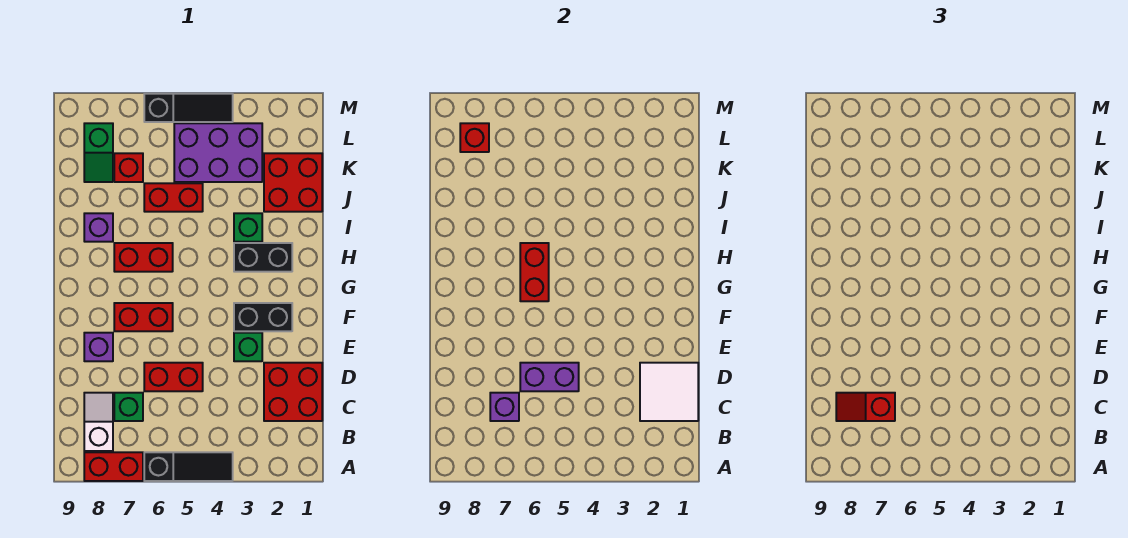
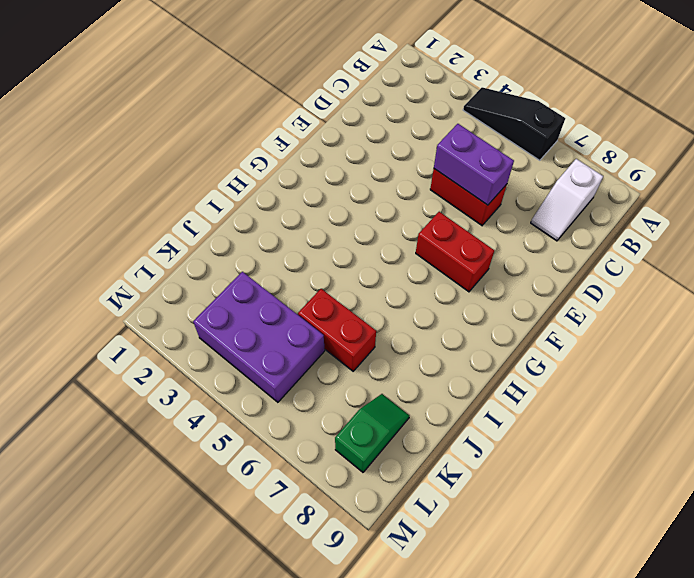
none -> red brick A7:A8 level 1
none -> red brick C1:D2 level 1
none -> green brick C7 level 1

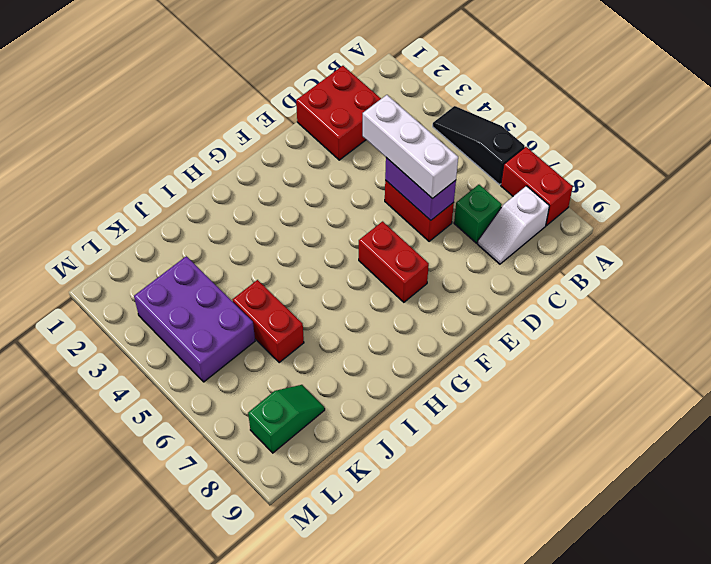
white brick D4:D6 level 3 -> none
none -> green brick E3 level 1
none -> purple brick E8 level 1
none -> black brick F2:F3 level 1

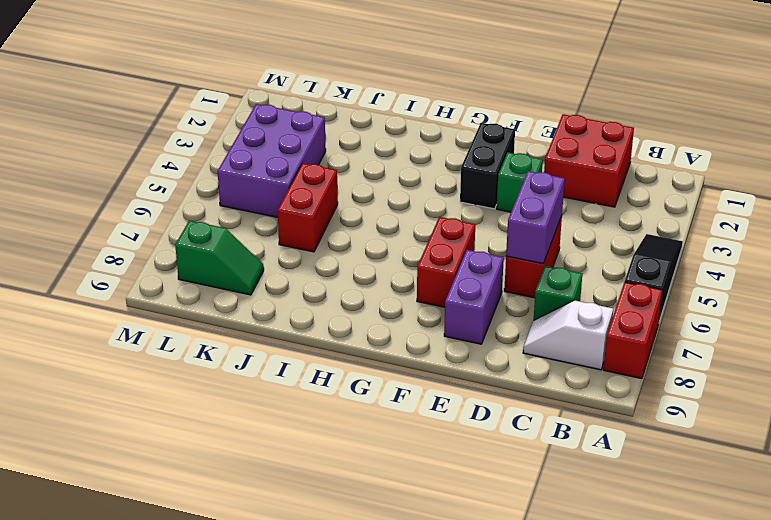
purple brick E7:E8 level 1 -> purple brick E8 level 1
none -> black brick H2:H3 level 1
none -> red brick H6:H7 level 1
none -> green brick I3 level 1

